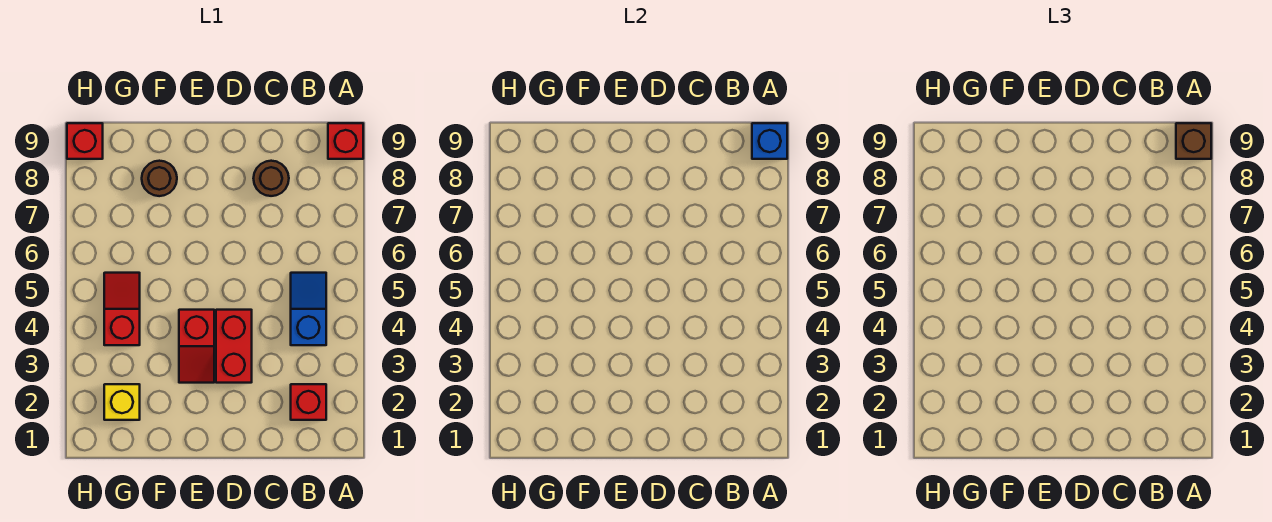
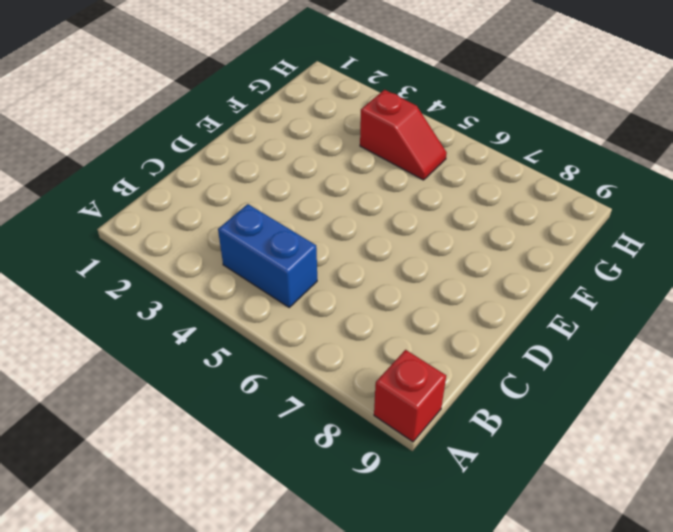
blue brick B4:B5 level 1 -> blue slope B4:B5 level 1 top 4
none -> red brick B2 level 1
none -> brown round brick C8 level 1
none -> red brick D3:D4 level 1

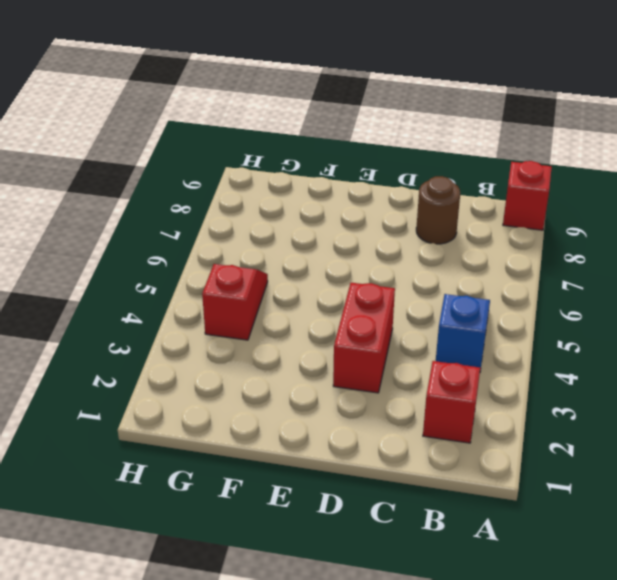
none -> red slope E3:E4 level 1 top 4
none -> brown round brick F8 level 1
none -> yellow brick G2 level 1

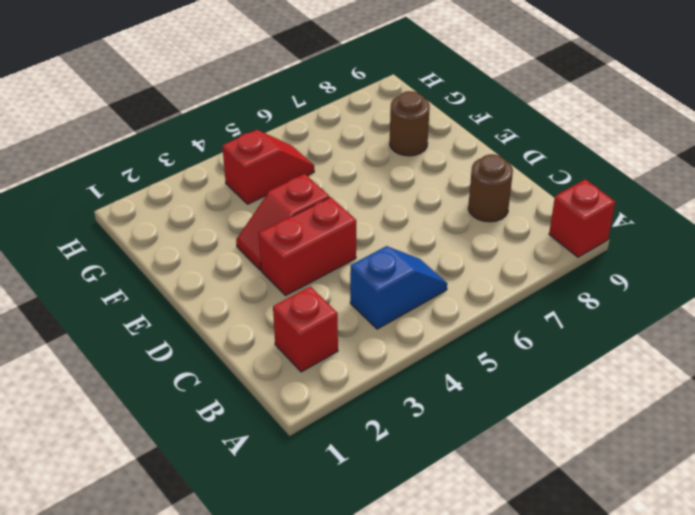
none -> yellow brick G2 level 1
none -> red brick H9 level 1
none -> blue brick A9 level 2

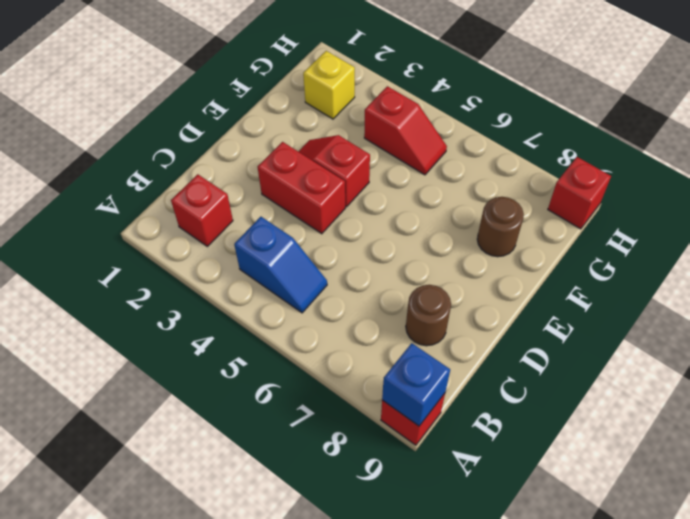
none -> brown brick A9 level 3

